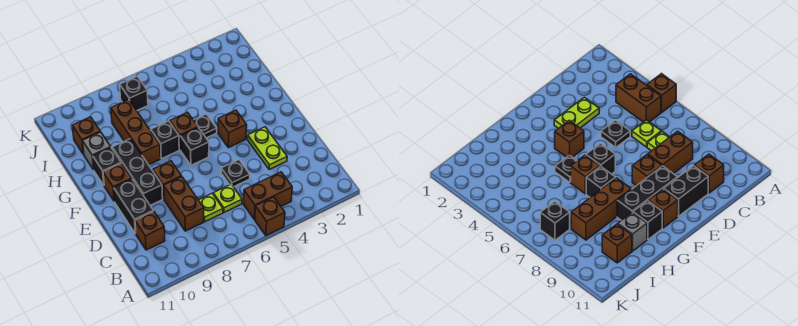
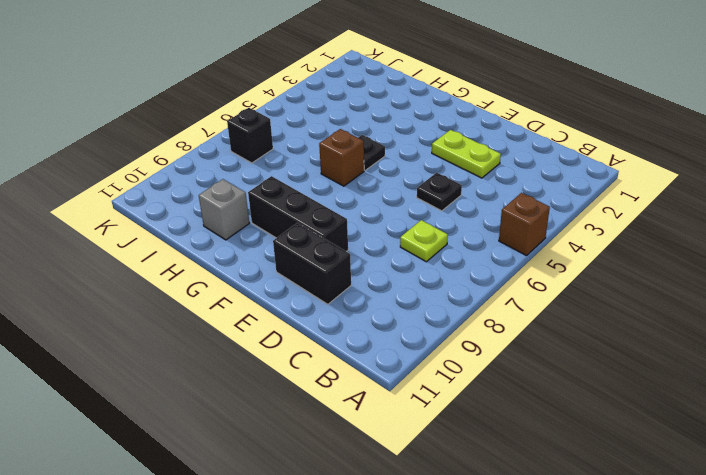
none -> brown brick B4:B5 level 1
none -> lime plate C6 level 1
none -> brown brick C8:D8 level 1

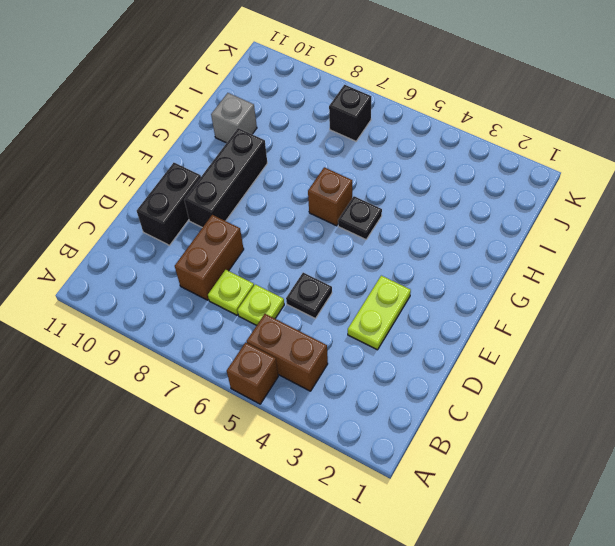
none -> brown brick C10 level 1
none -> brown brick E8 level 1
none -> brown brick F4 level 1

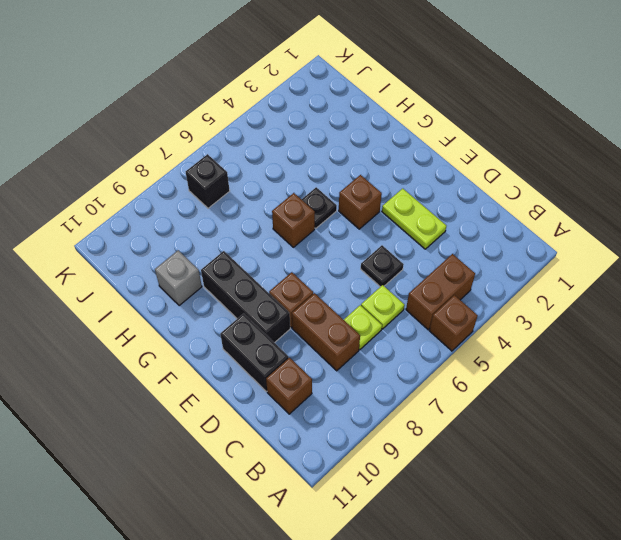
none -> black brick F6 level 1
none -> brown brick F10 level 1
none -> black brick G7 level 1

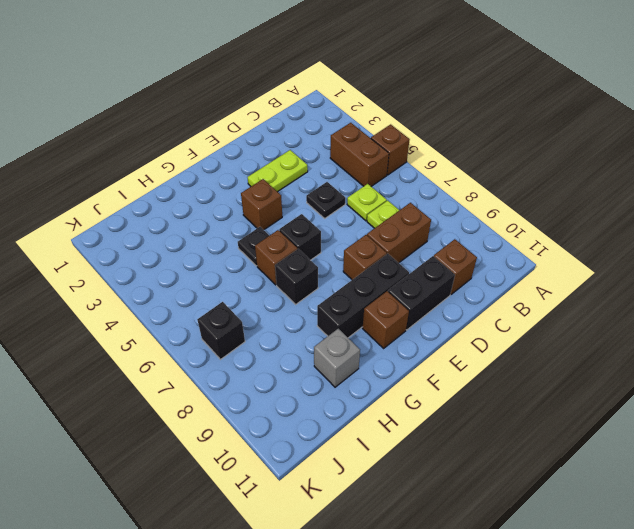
none -> brown brick G8:I8 level 1
none -> black brick G10 level 1
none -> brown brick I10 level 1

